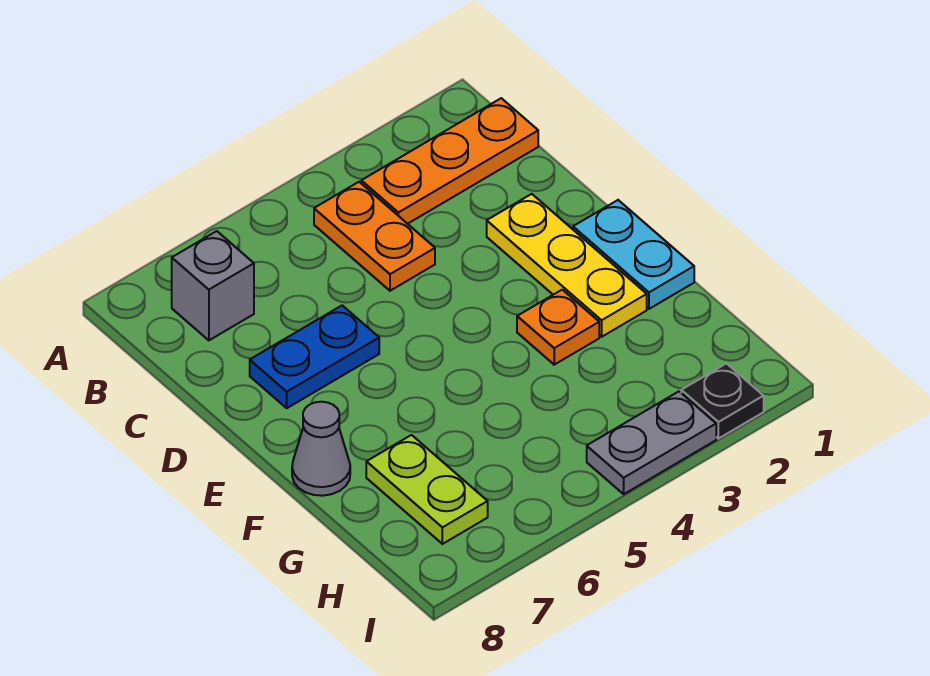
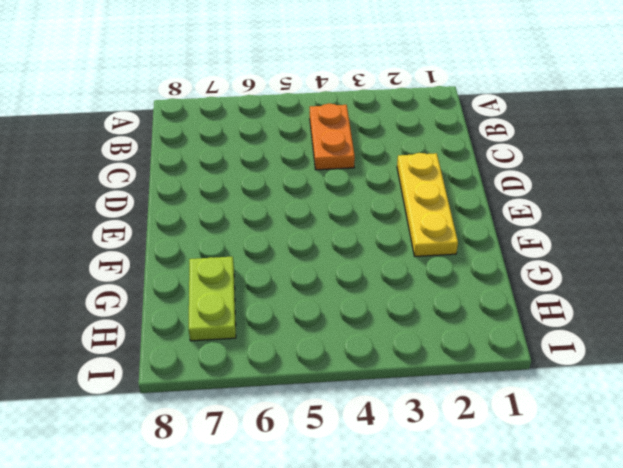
none -> orange plate B1:B3 level 1
none -> grey brick B7 level 1

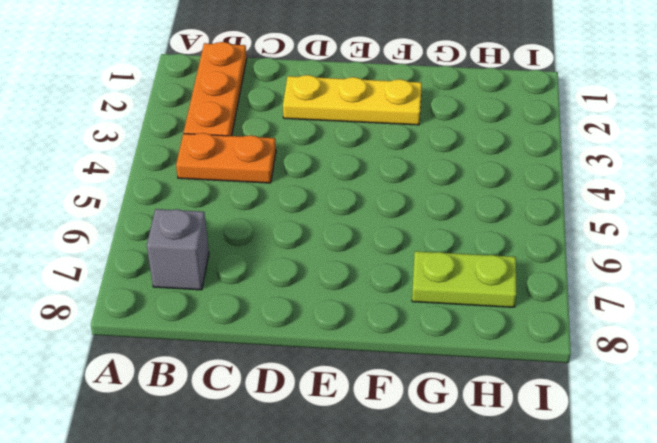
none -> blue plate D6:D7 level 1
none -> cyan plate E1:F1 level 1

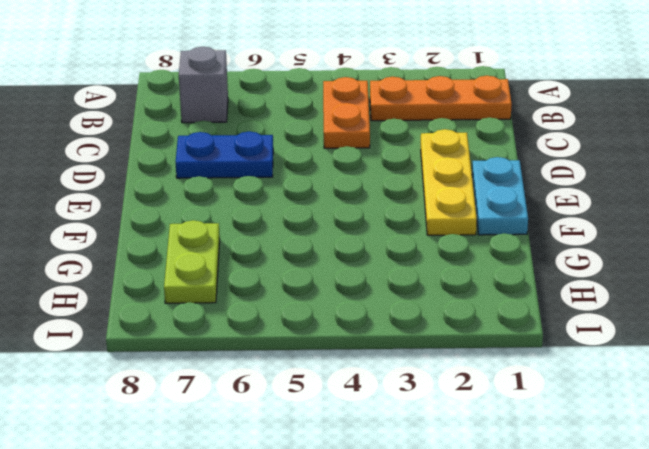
none -> orange plate F3 level 1
none -> grey cone F8 level 1

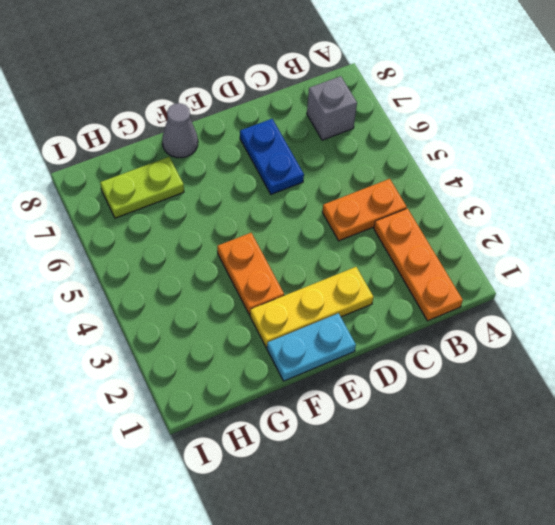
orange plate F3:F4 level 1 -> orange plate F3 level 1
none -> black plate I2 level 1
none -> grey plate I3:I4 level 1

